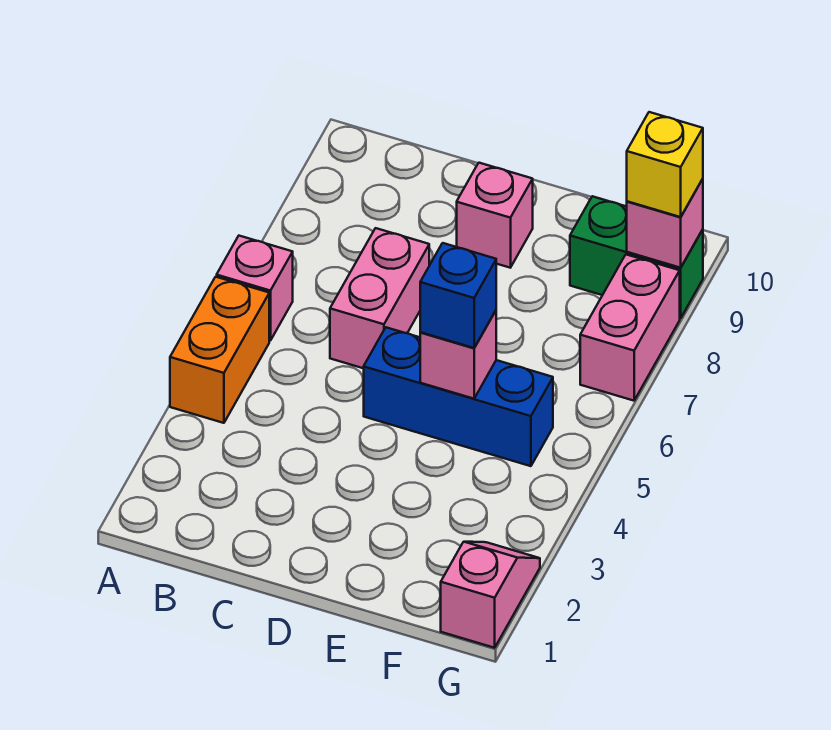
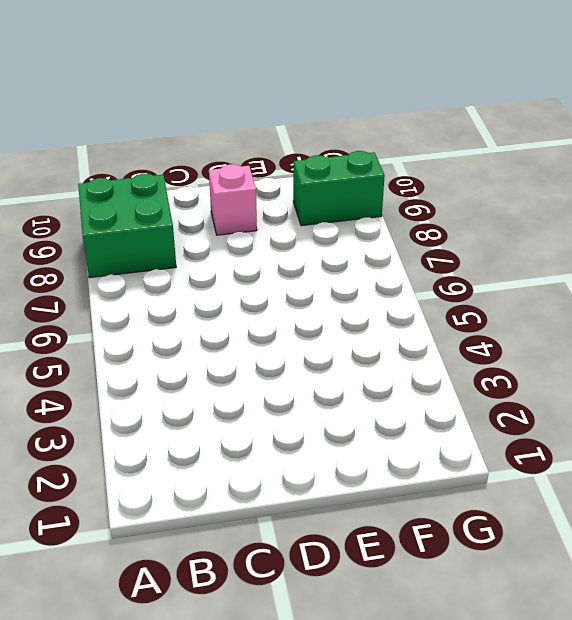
green brick A8:B9 level 1 -> none
none -> orange brick A4:A5 level 1
none -> pink brick A6 level 1
none -> pink brick C6:C7 level 1

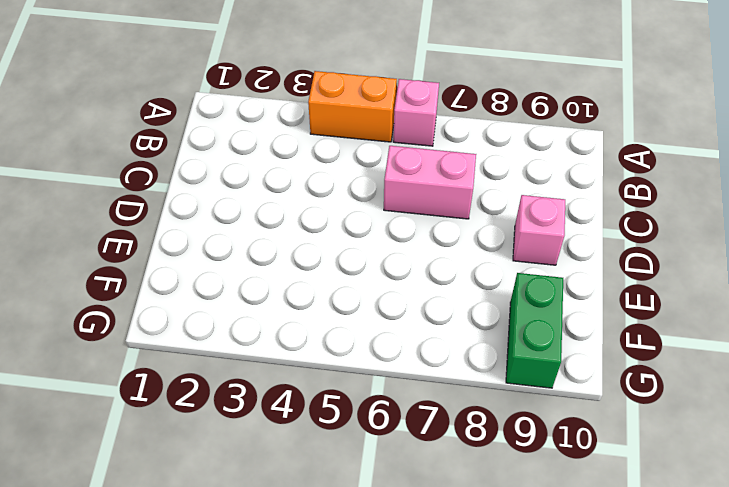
none -> blue brick D5:F5 level 1
none -> pink slope G1:G2 level 1 top 1
none -> pink brick G7:G8 level 1

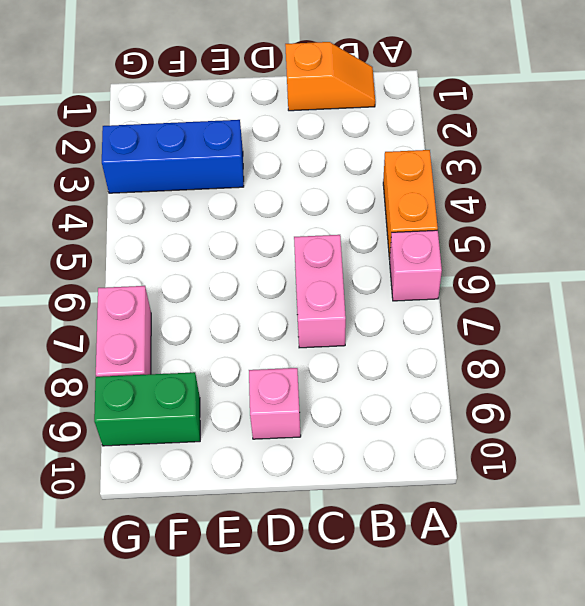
orange slope B1:C1 level 1 top C -> none
blue brick E3:G3 level 1 -> blue brick D5:F5 level 1
none -> pink slope G1:G2 level 1 top 1
none -> pink brick E5 level 2
none -> pink brick G9 level 2

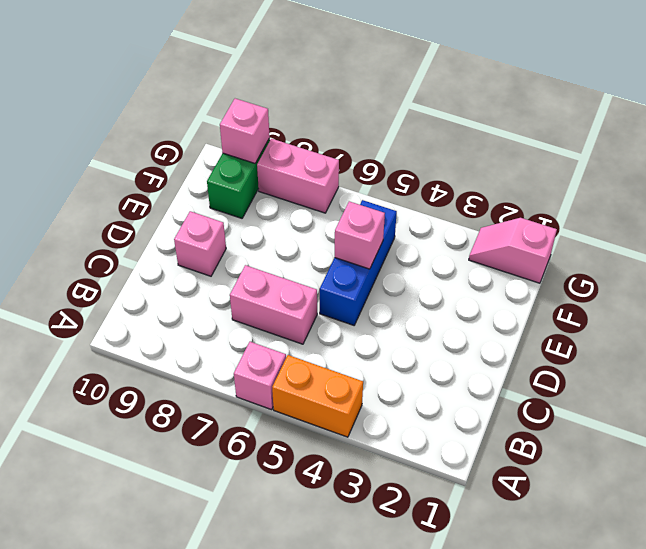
none -> blue brick E5 level 3
none -> yellow brick G9 level 3

